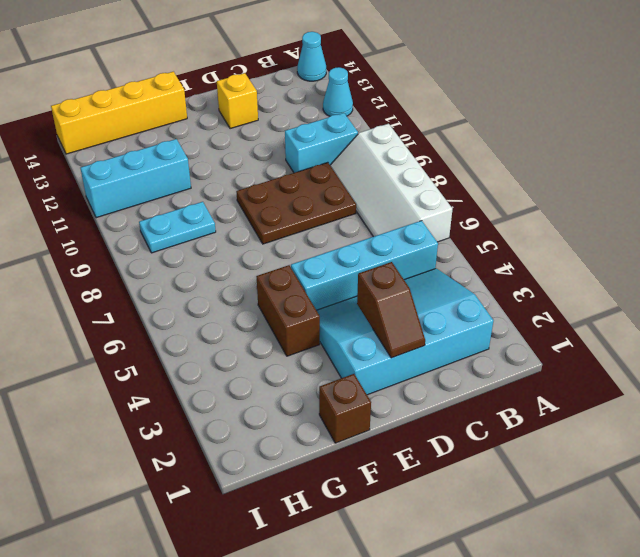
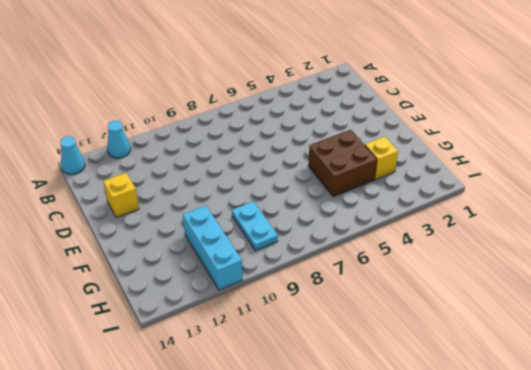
brown brick F4:G5 level 1 -> brown brick F4:F5 level 1
yellow brick G3 level 1 -> none
none -> white slope A6:B9 level 1 top A
none -> cyan slope B2:E4 level 1 top 2
none -> cyan brick B5:E5 level 1

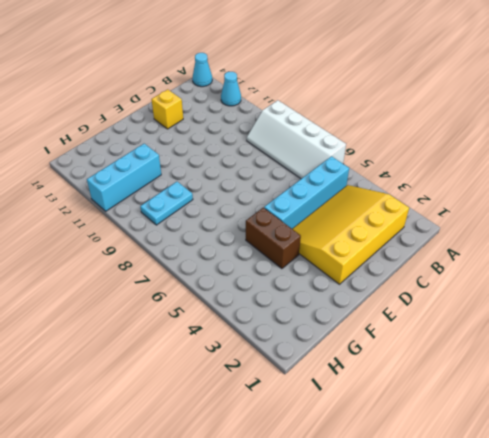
yellow slope B2:E4 level 1 top 2 -> cyan slope B2:E4 level 1 top 2
none -> cyan brick B10:C10 level 1
none -> brown plate C8:E9 level 1
none -> brown brick F1 level 1

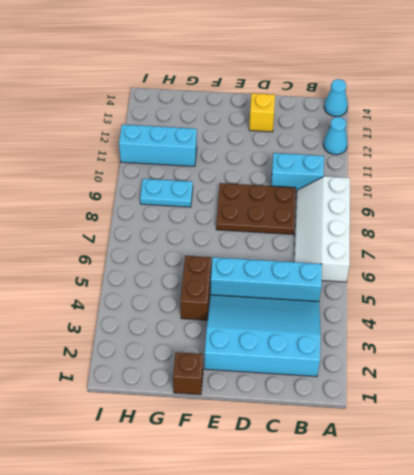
none -> yellow brick F14:I14 level 1
none -> brown slope D2:D3 level 2 top 3

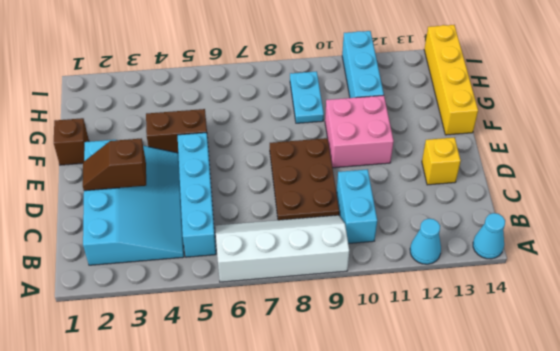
pink brick E10:F11 level 1 -> none

